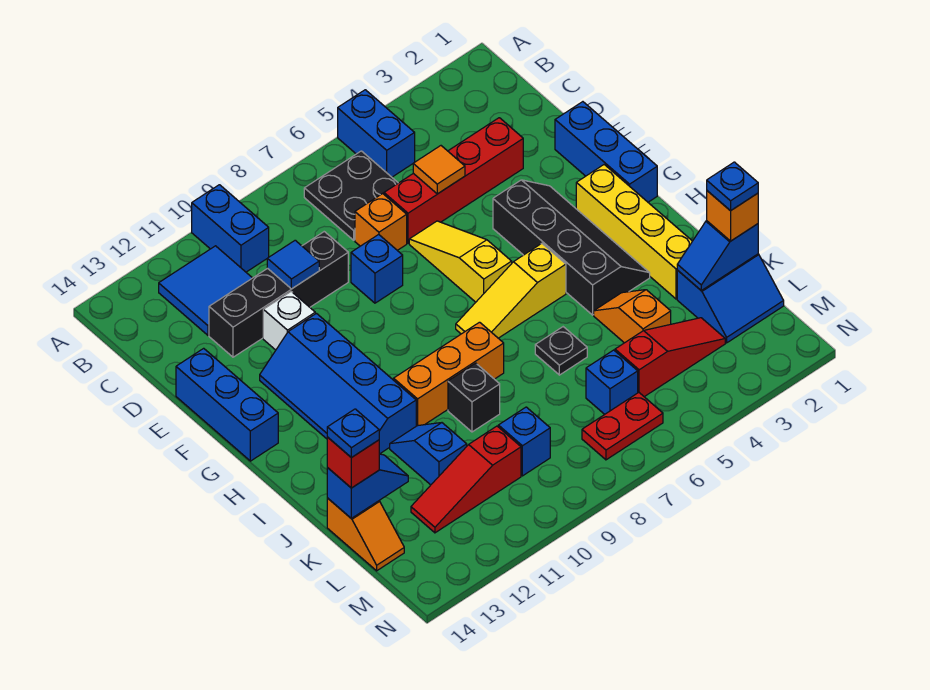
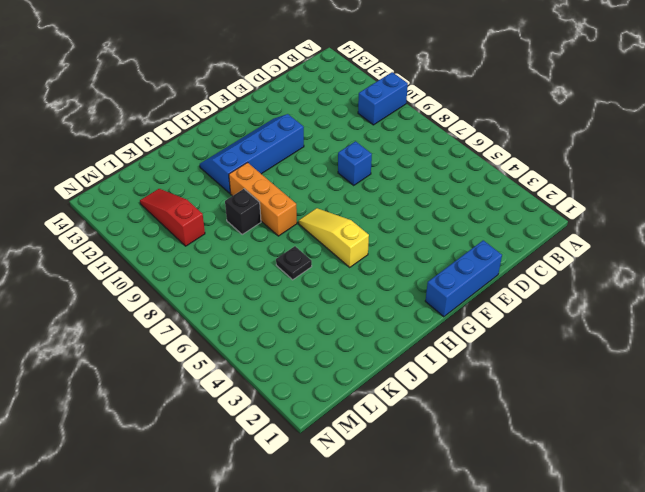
none -> blue brick A5:B5 level 1
none -> black plate B6:C7 level 1
none -> blue tile B11:C12 level 1
none -> red brick D3:D6 level 1

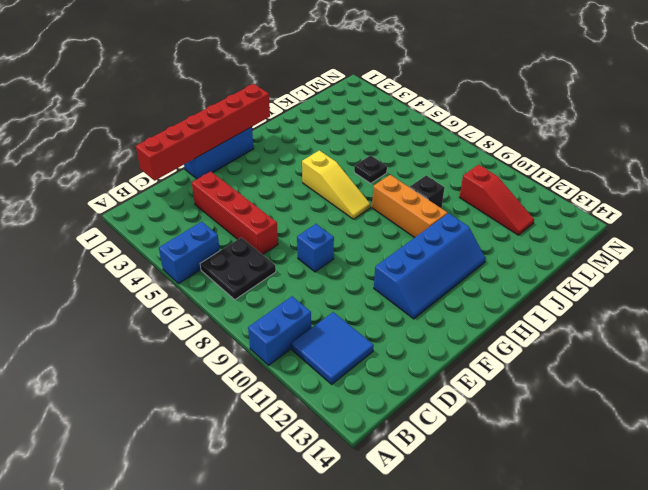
red brick C1:H1 level 2 -> none
none -> orange brick D7 level 1
none -> black brick D9:D12 level 1
none -> yellow slope E6:G6 level 1 top G
none -> white brick E11 level 1

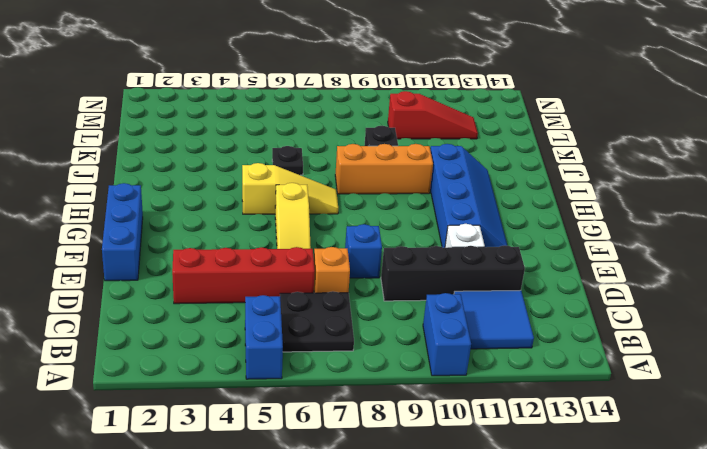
none -> blue brick E14:G14 level 1
none -> black slope F3:I4 level 1 top 4
none -> yellow brick G2:J2 level 1
none -> orange slope J4:K4 level 1 top K

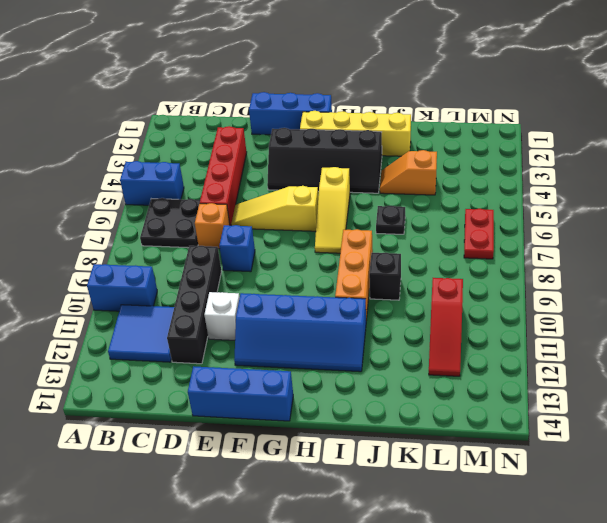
black slope F3:I4 level 1 top 3 -> black slope F3:I4 level 1 top 4
none -> blue slope J11:K11 level 1 top K
none -> blue slope K1:L2 level 1 top K
none -> orange slope K14:L14 level 1 top K
none -> red slope L3:L5 level 1 top 5

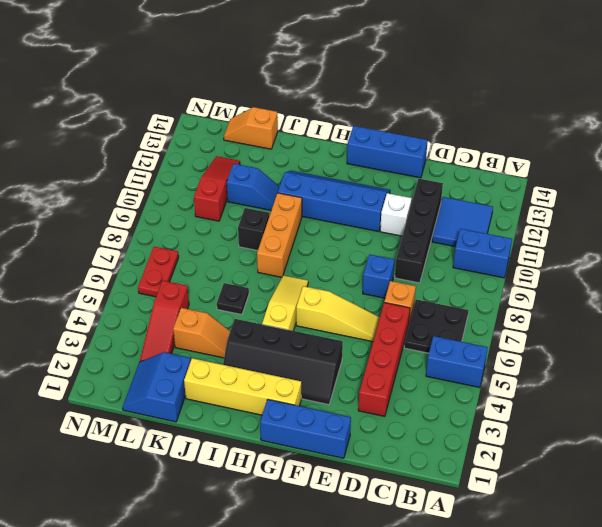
none -> blue brick L6 level 1
none -> blue brick L9 level 1
none -> orange tile D5 level 2
none -> blue tile D10 level 2

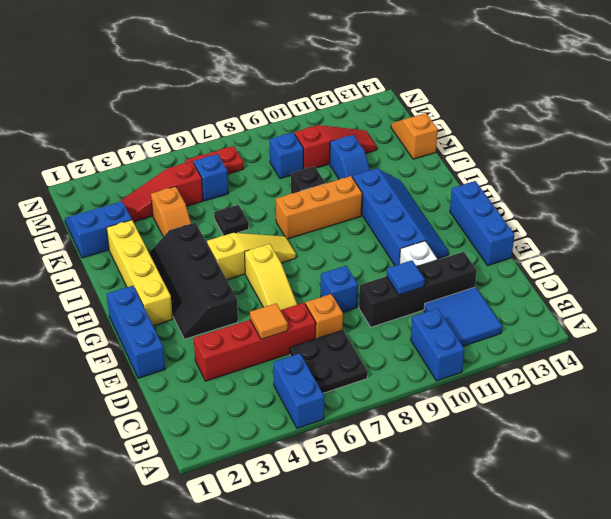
none -> blue slope K1:K2 level 2 top 1
none -> blue slope K13:K14 level 2 top 14
none -> orange brick K1 level 3
none -> red brick K14 level 3

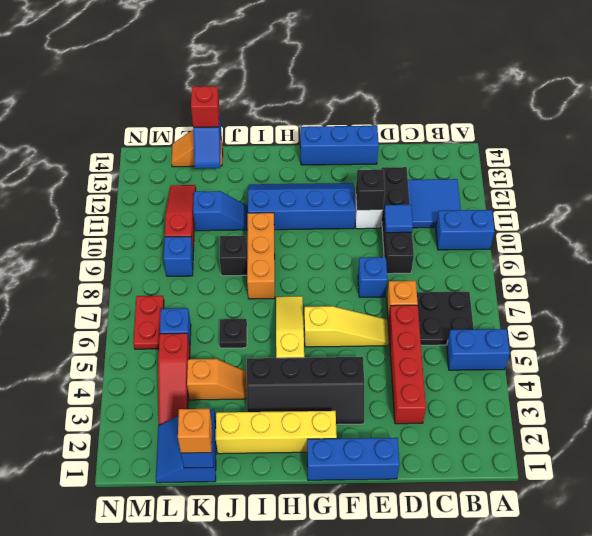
black brick E11 level 2 -> none
none -> orange tile D5 level 2
none -> blue plate K1 level 4
none -> blue plate K14 level 4

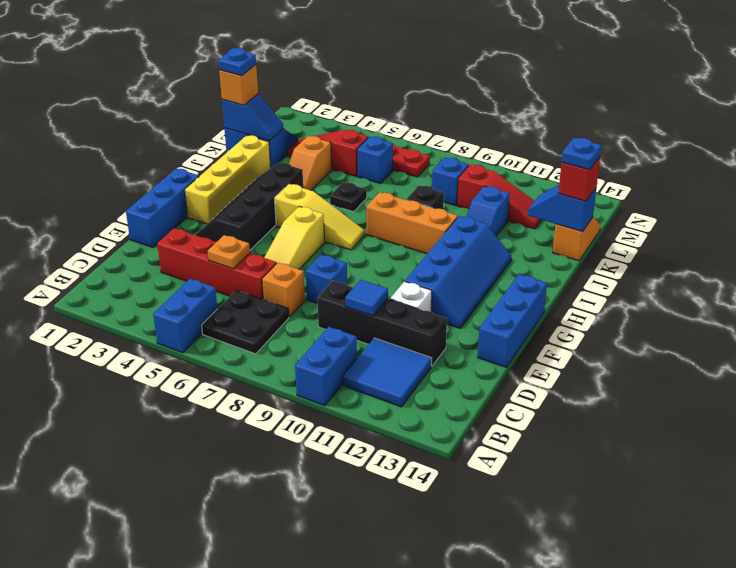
orange plate D5 level 2 -> orange tile D5 level 2

